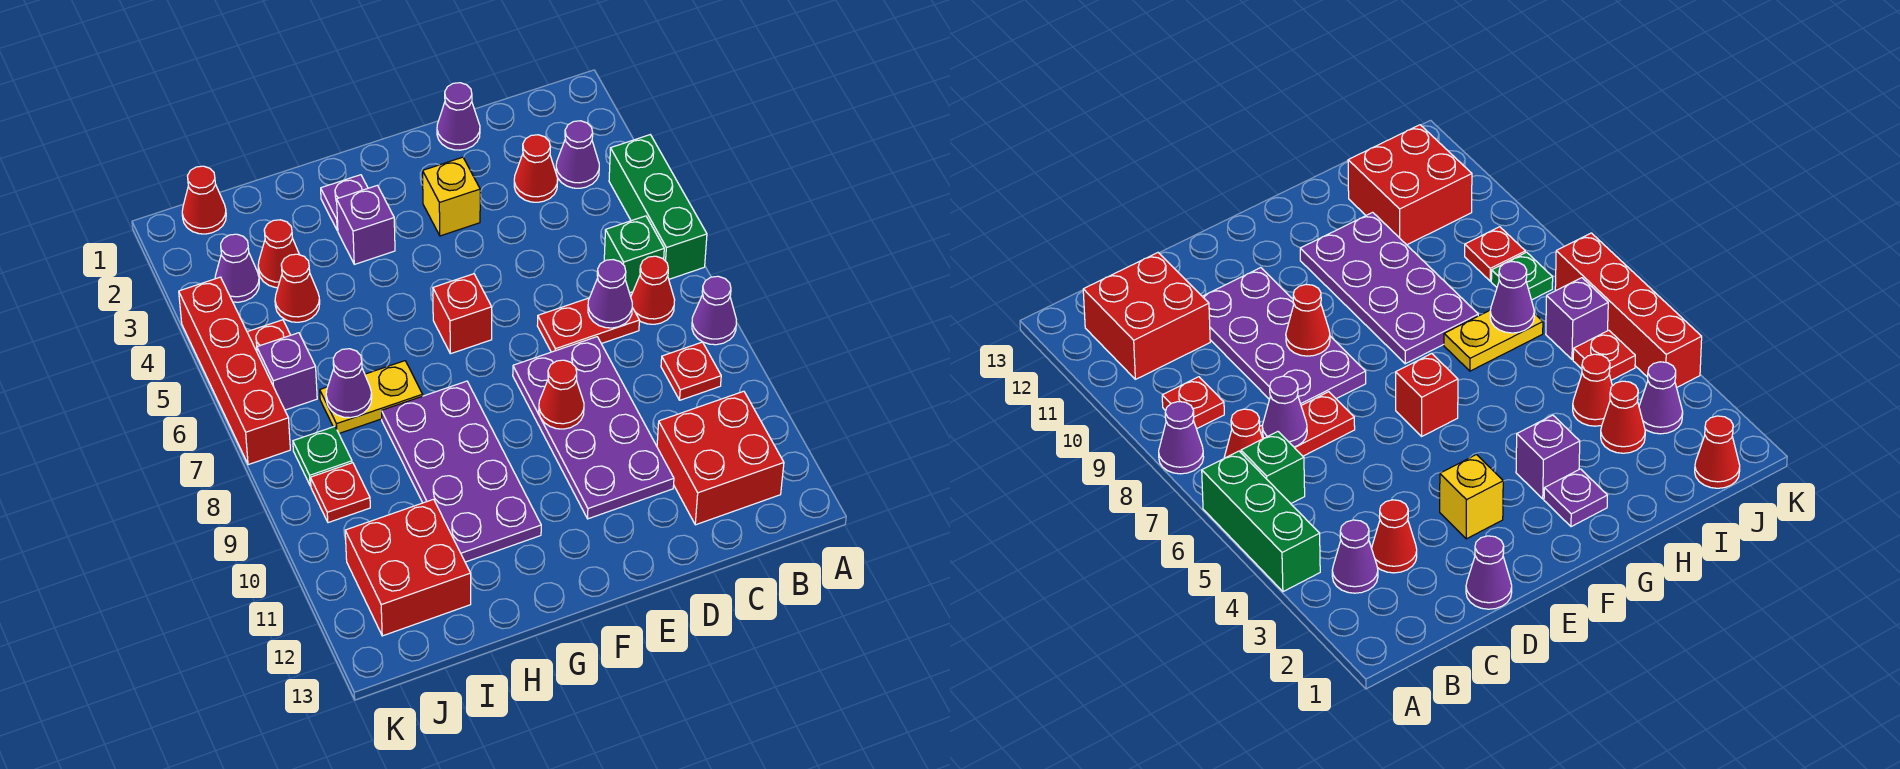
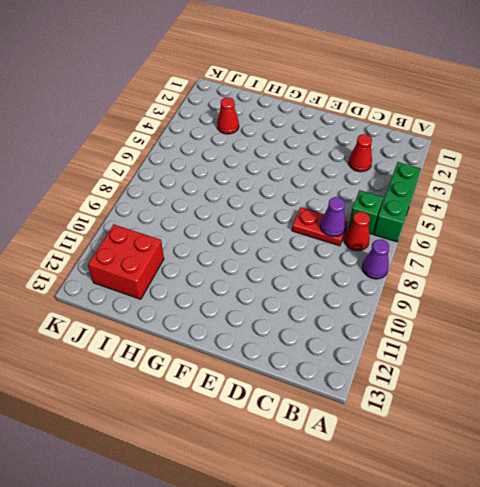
none -> purple cone B3 level 1
none -> red plate B9 level 1
none -> red brick B11:C12 level 1
none -> purple cone D1 level 1

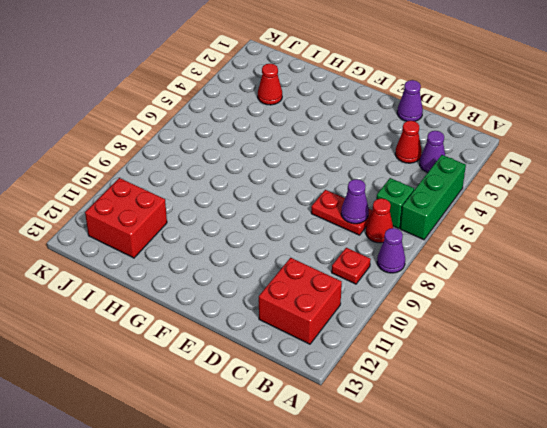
none -> purple plate D8:E11 level 1
none -> yellow brick E3 level 1
none -> red brick F6 level 1
none -> purple plate G2 level 1

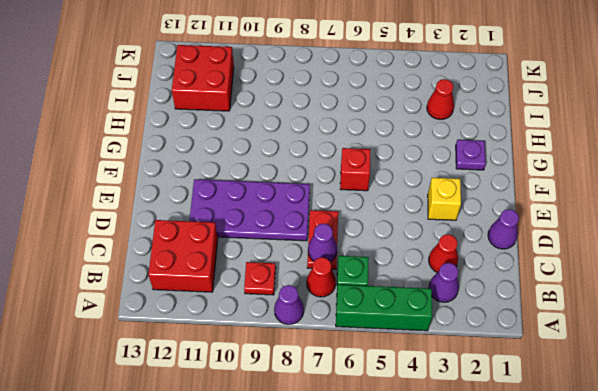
none -> purple brick G3 level 1
none -> purple plate G8:H11 level 1
none -> yellow plate H7:I7 level 1
none -> red cone I4 level 1

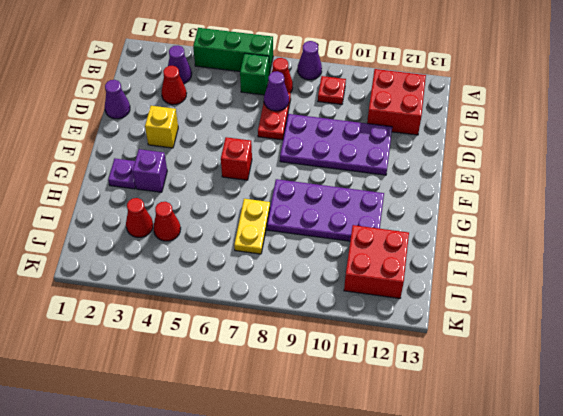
none -> red cone J1 level 1
none -> purple cone J3 level 1
none -> red plate J5 level 1
none -> purple brick J6 level 1

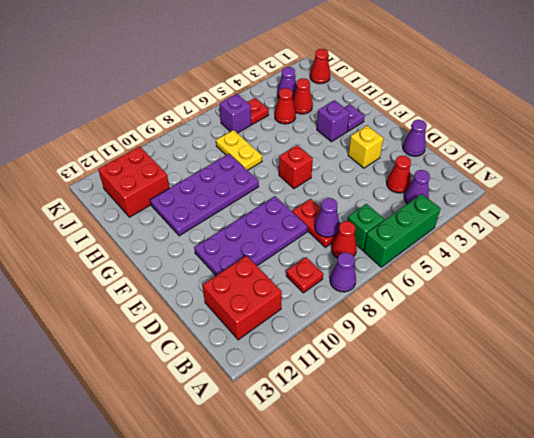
none -> green plate J8 level 1
none -> red plate J9 level 1
none -> red brick K4:K7 level 1
none -> red cone E9 level 2

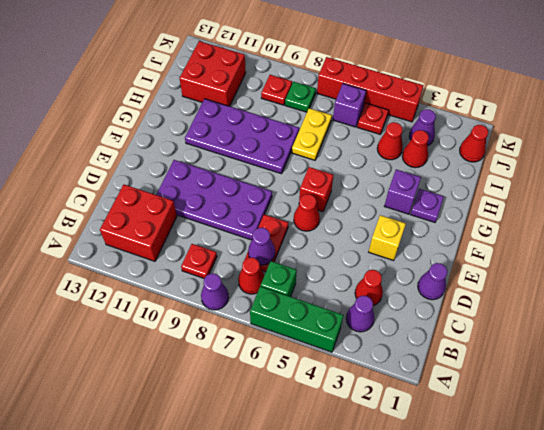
red cone E6 level 1 -> red cone E9 level 2
none -> purple cone I7 level 2

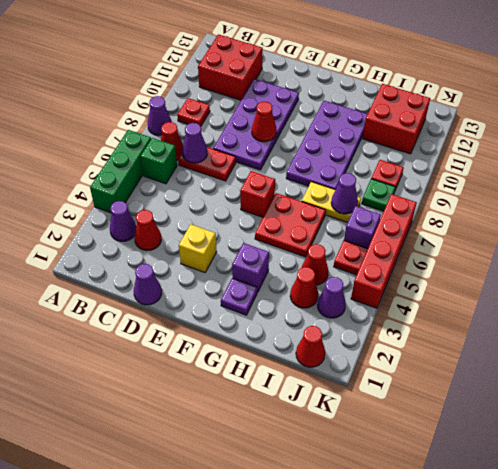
red plate G5:H6 level 1 -> none

